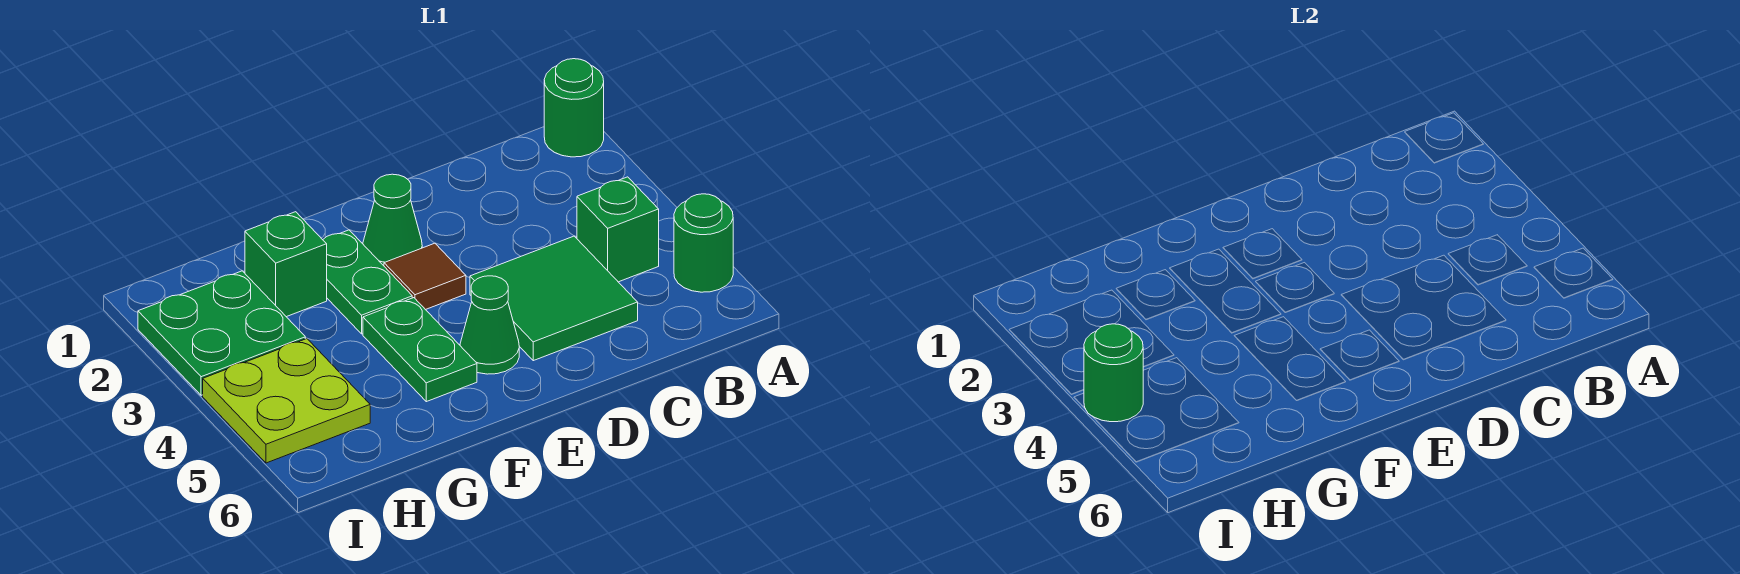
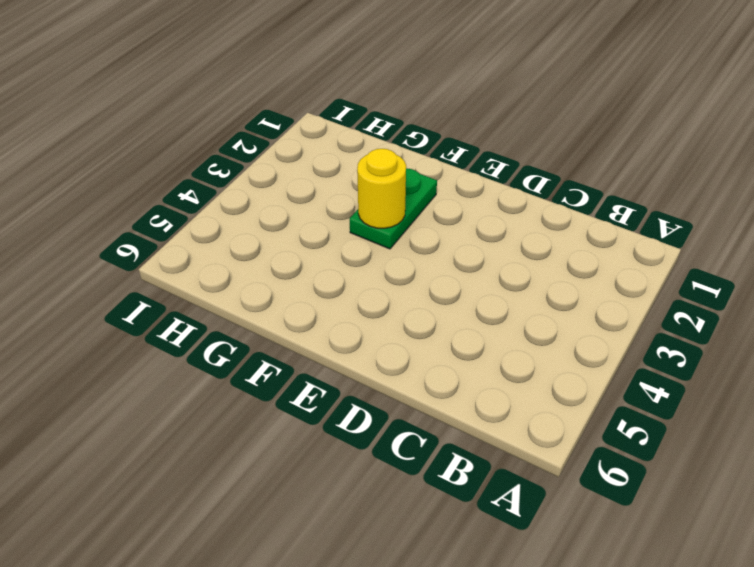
yellow round brick F3 level 2 -> none
none -> green round brick A1 level 1
none -> green round brick A5 level 1
none -> green brick B4 level 1

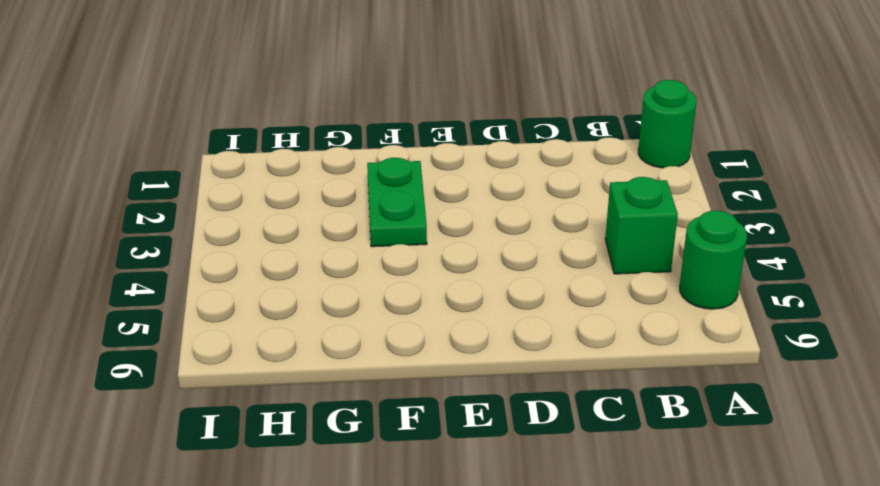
none -> green tile C4:D5 level 1
none -> green cone E2 level 1
none -> brown tile E3 level 1

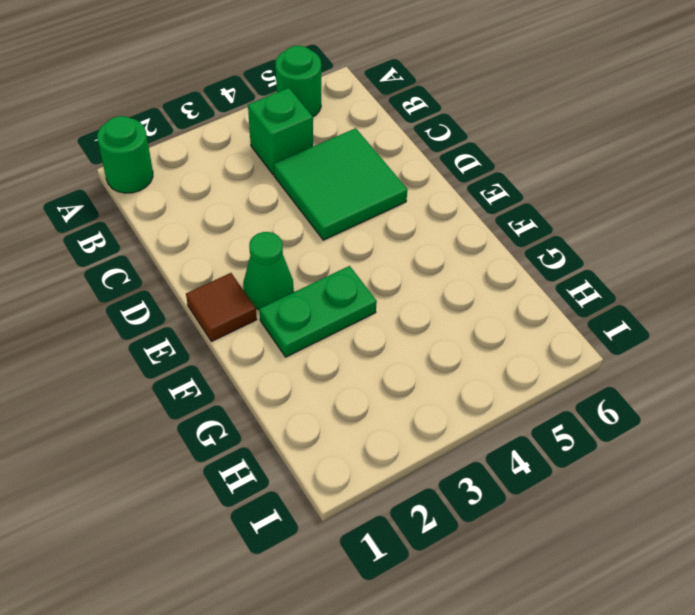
brown tile E1 level 1 -> brown tile E3 level 1
none -> green cone E5 level 1
none -> green plate F4:F5 level 1
none -> green brick G2 level 1

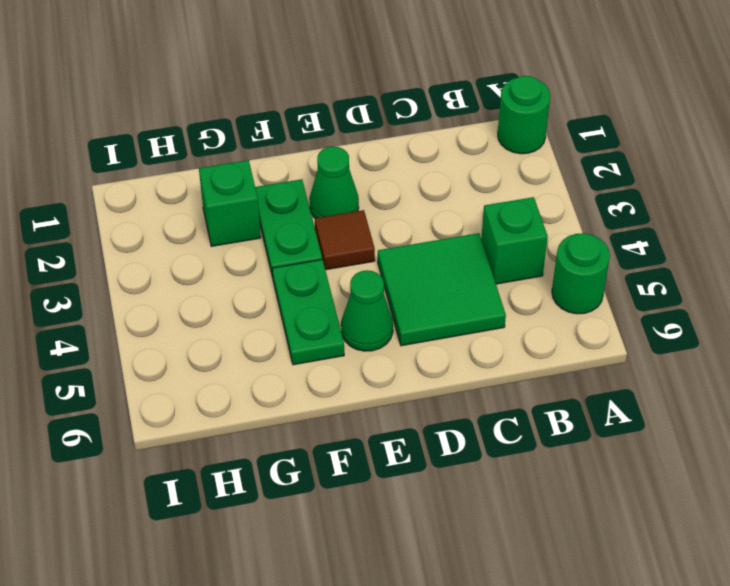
none -> green plate H2:I3 level 1
none -> lime plate H4:I5 level 1
none -> green round brick I4 level 2

